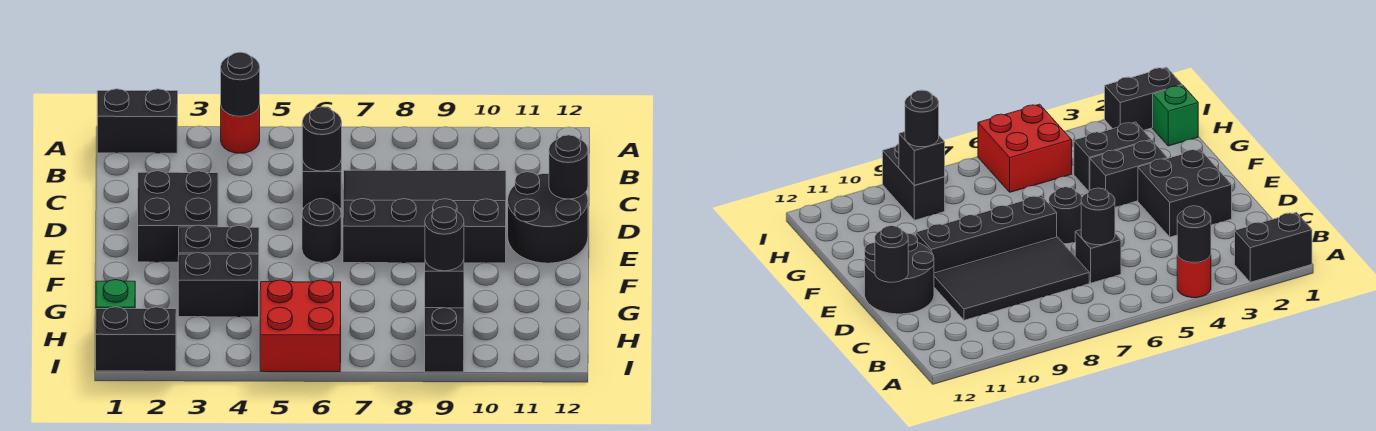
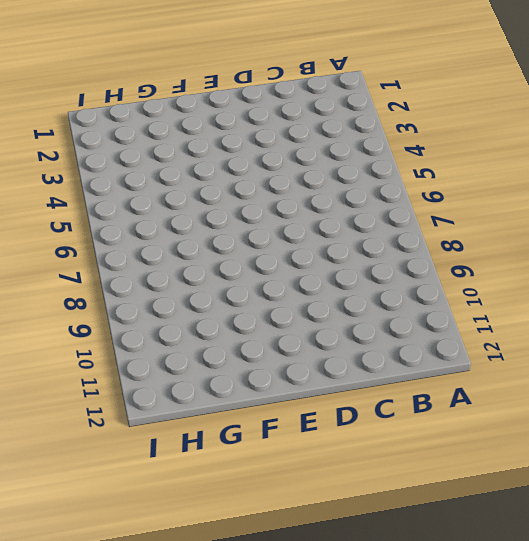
none -> black brick A1:A2 level 1
none -> red round brick A4 level 1
none -> black brick C6 level 1

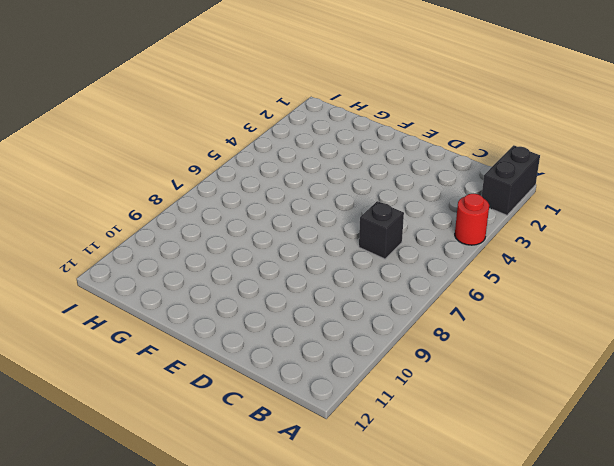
none -> black tile C7:D10 level 1
none -> black brick D2:E3 level 1
none -> black round brick D11:E12 level 1

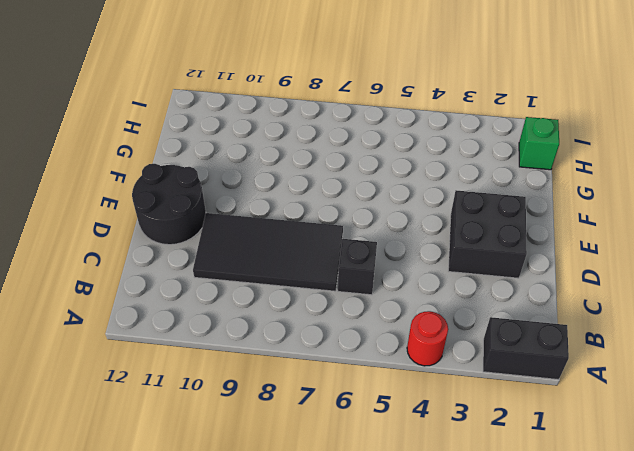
none -> black round brick E6 level 1
none -> black brick E7:E10 level 1
none -> black brick F3:F4 level 1

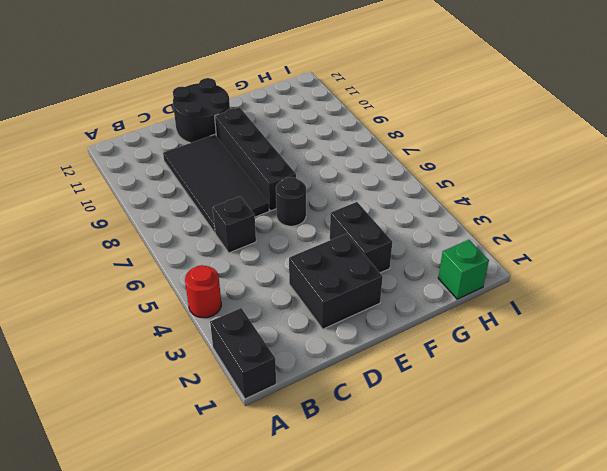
none -> black brick G3:G4 level 1
none -> red brick H5:I6 level 1
none -> black brick H9:I9 level 1

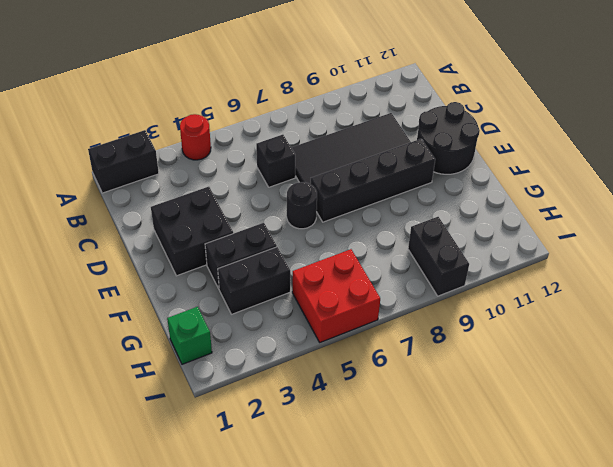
none -> black brick I1:I2 level 1
none -> black round brick A4 level 2
none -> black round brick C6 level 2

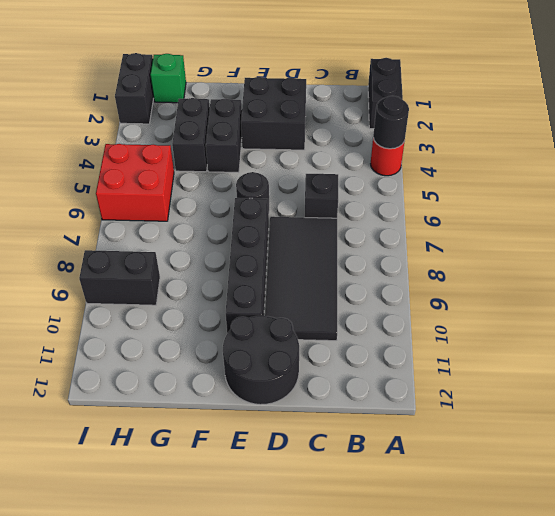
none -> black round brick C6 level 2
none -> black round brick D12 level 2
none -> black brick H9 level 2

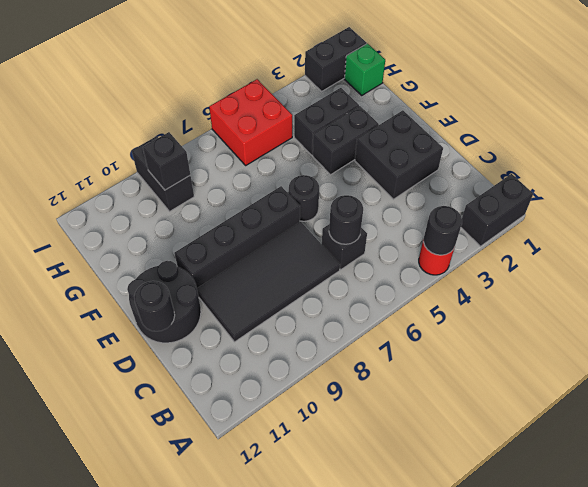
none -> black round brick H9 level 3

